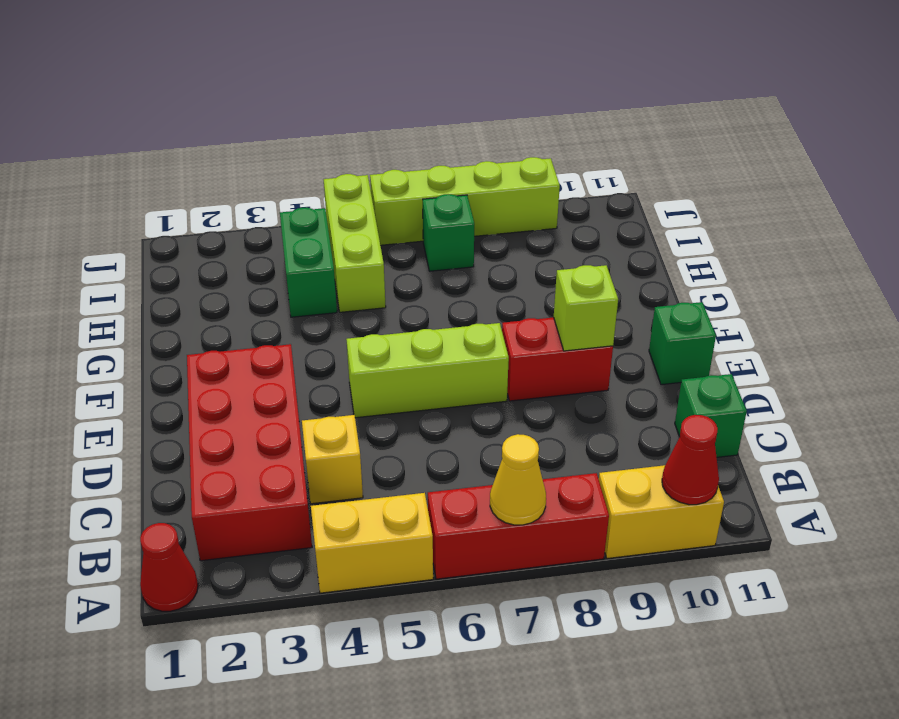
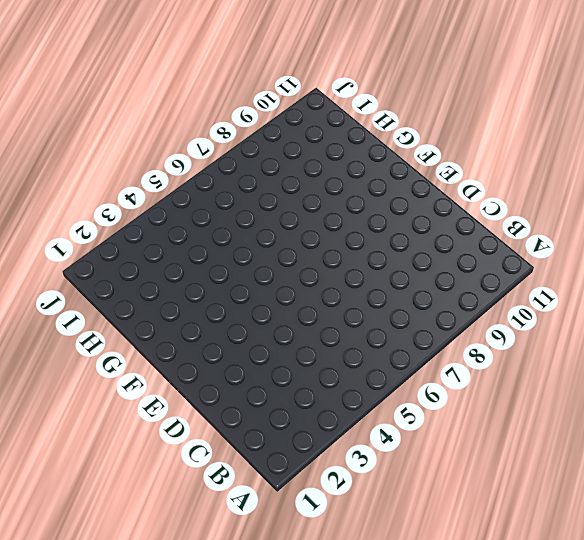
none -> red cone A1 level 1
none -> yellow brick A4:A5 level 1
none -> red brick A6:A8 level 1

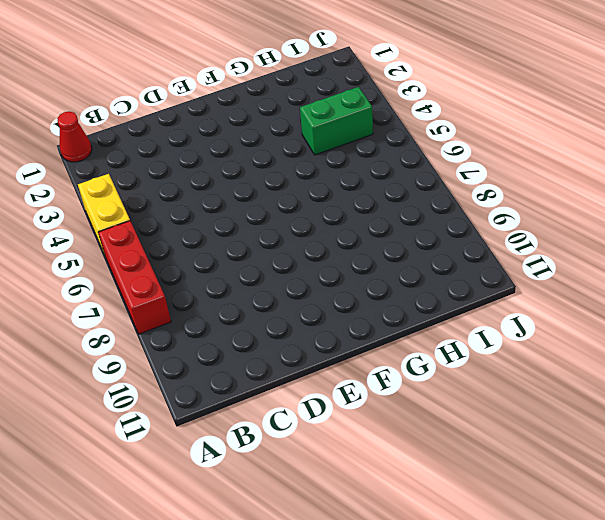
none -> yellow brick A9:A10 level 1
none -> red brick B2:E3 level 1
none -> yellow brick C4 level 1

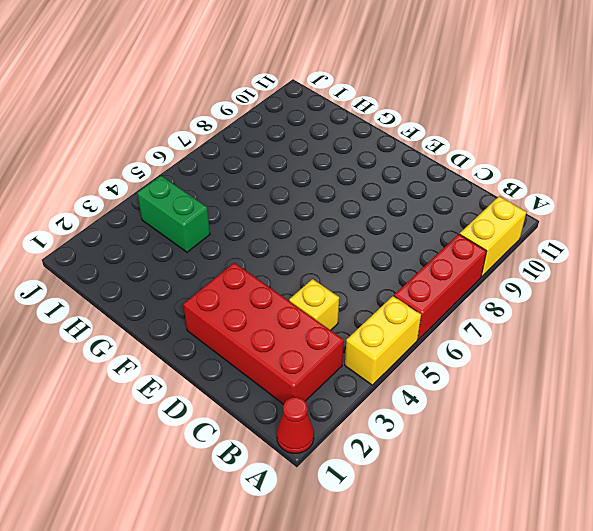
none -> green brick C11 level 1
none -> lime brick E5:E7 level 1
none -> red brick E8:E9 level 1

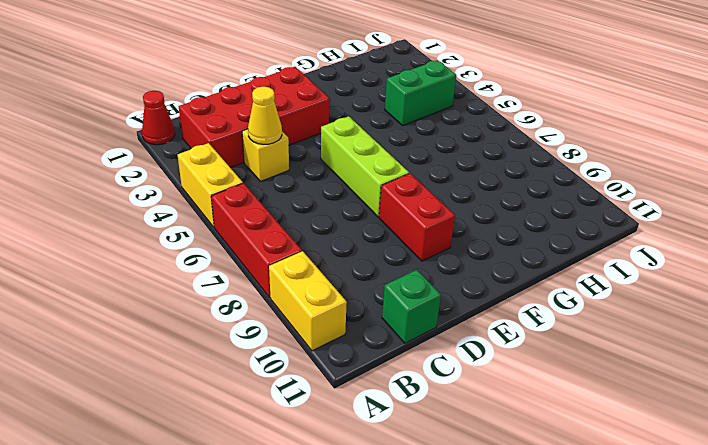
yellow cone C4 level 2 -> yellow cone A7 level 2
none -> green brick E11 level 1
none -> lime brick H5:J5 level 1
none -> green brick I7 level 1

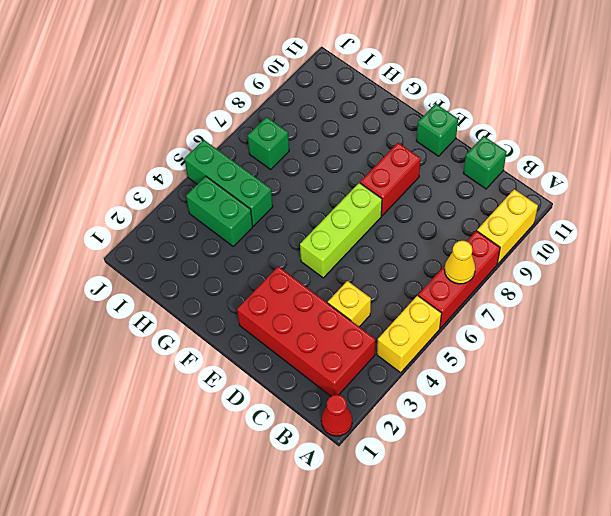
green brick H5:J5 level 1 -> lime brick H5:J5 level 1
none -> lime brick J6:J9 level 1
none -> red cone A10 level 2
none -> lime brick E9 level 2

